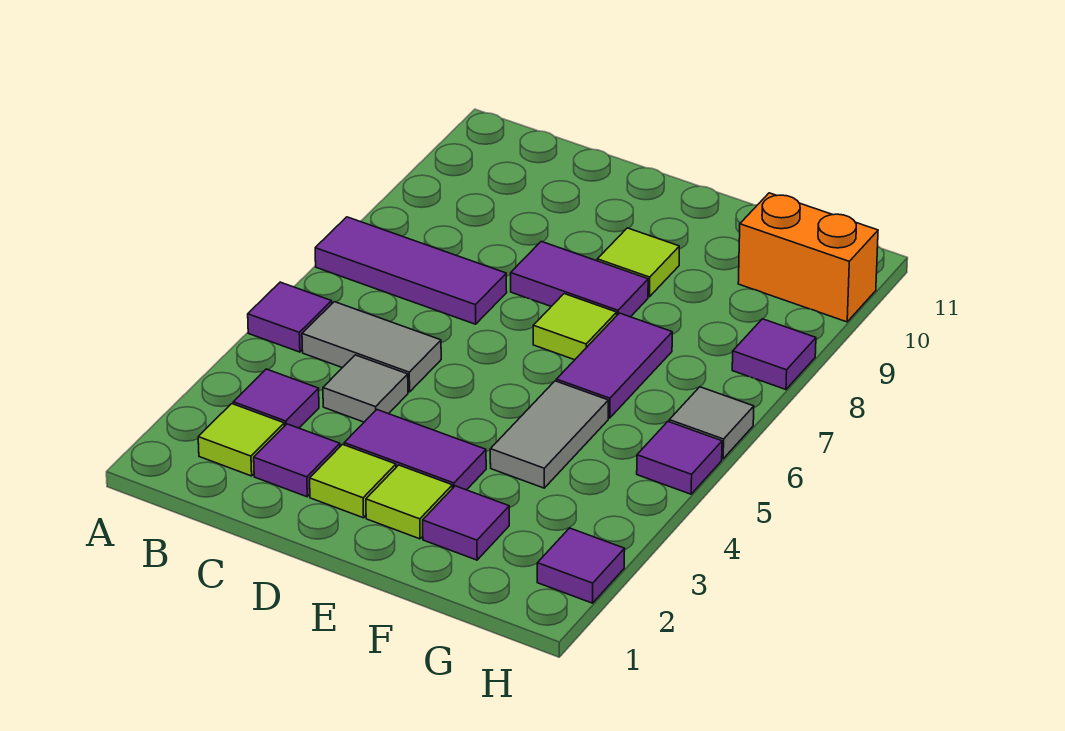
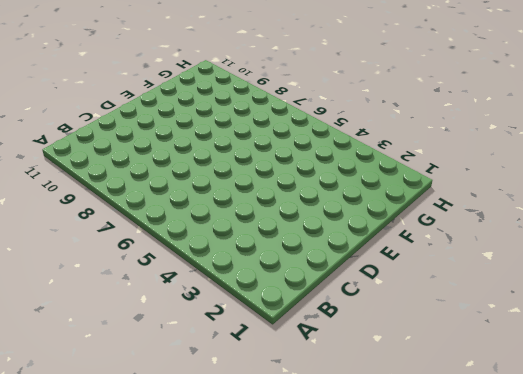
none -> purple tile A5 level 1
none -> purple tile A7:C7 level 1
none -> lime tile B2 level 1

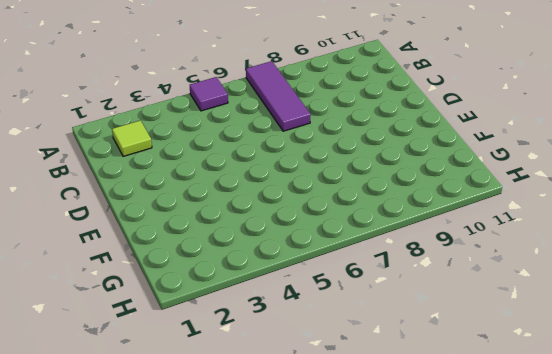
none -> purple tile B3 level 1
none -> grey tile B5:C5 level 1
none -> purple tile C2 level 1

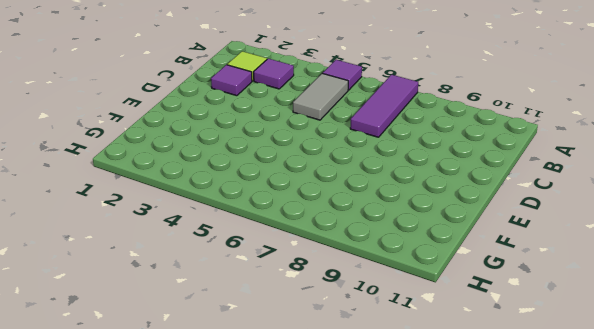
none -> grey tile C4 level 1
none -> lime tile D2 level 1
none -> purple tile D3:E3 level 1

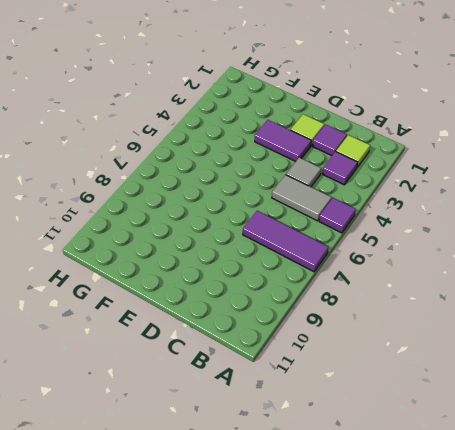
none -> purple tile D8:E8 level 1
none -> lime tile E2 level 1
none -> lime tile E7 level 1

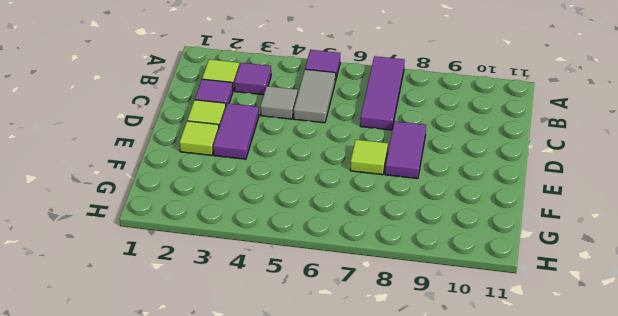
none -> lime tile E9 level 1
none -> purple tile F2 level 1
none -> grey tile F4:F5 level 1

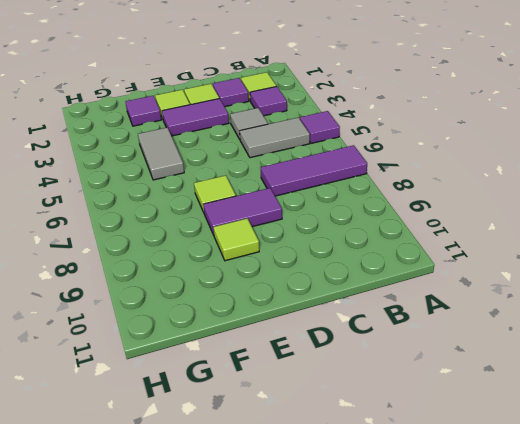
none -> purple tile F6:F7 level 1
none -> orange brick G10:H10 level 1
none -> purple tile H2 level 1

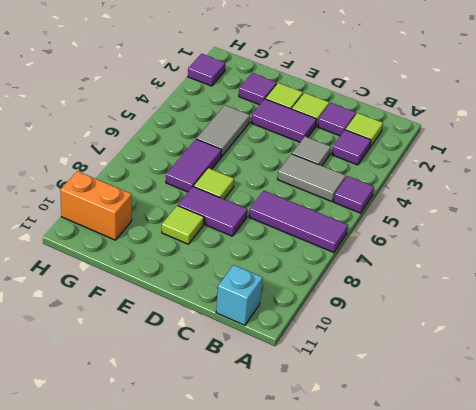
cyan brick B11 level 1 -> none
none -> purple tile H5 level 1
none -> grey tile H6 level 1
none -> purple tile H8 level 1

